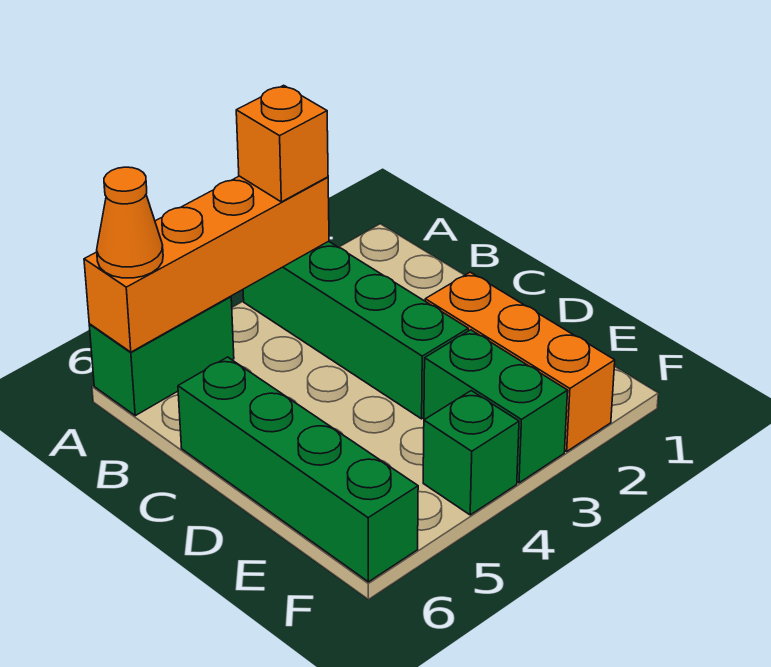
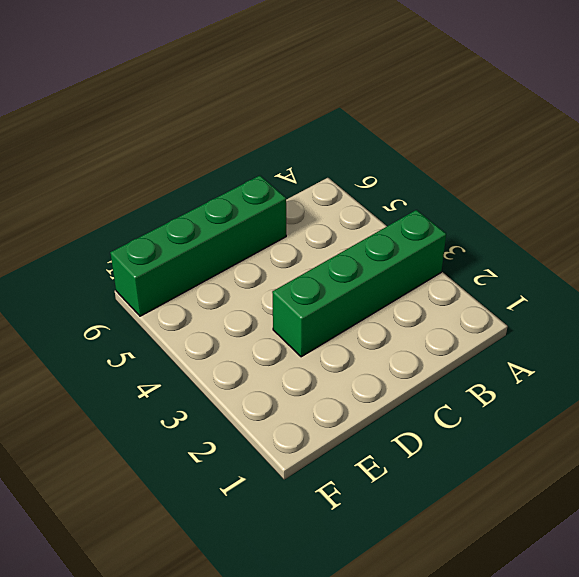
none -> green brick A5:A6 level 1
none -> orange brick D2:F2 level 1

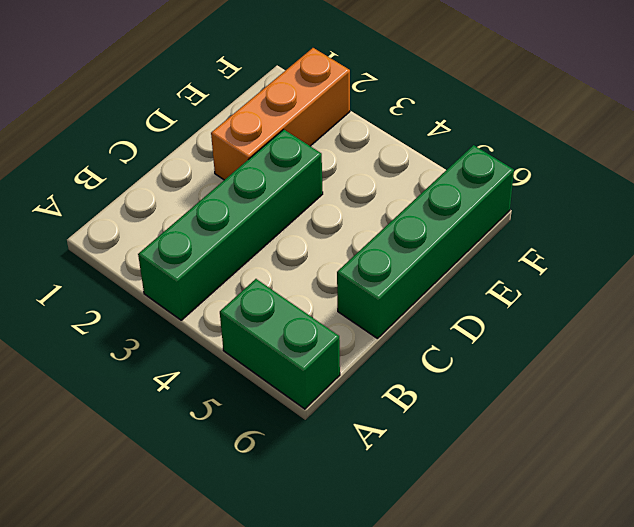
none -> green brick E3:F3 level 1
none -> green brick F4 level 1

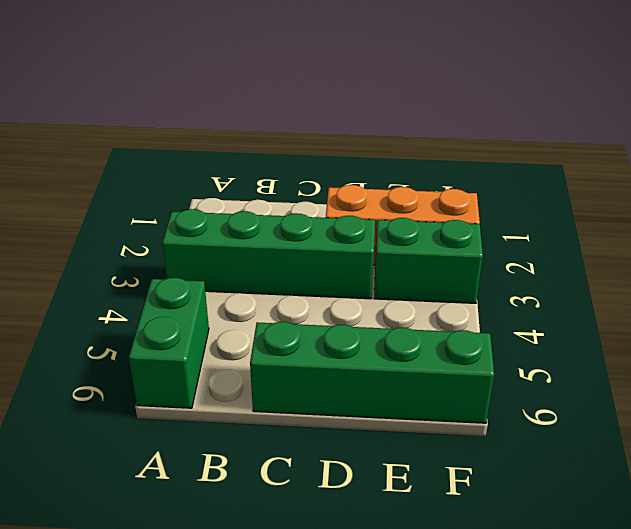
none -> green brick F4 level 1
none -> orange brick A3:A6 level 2

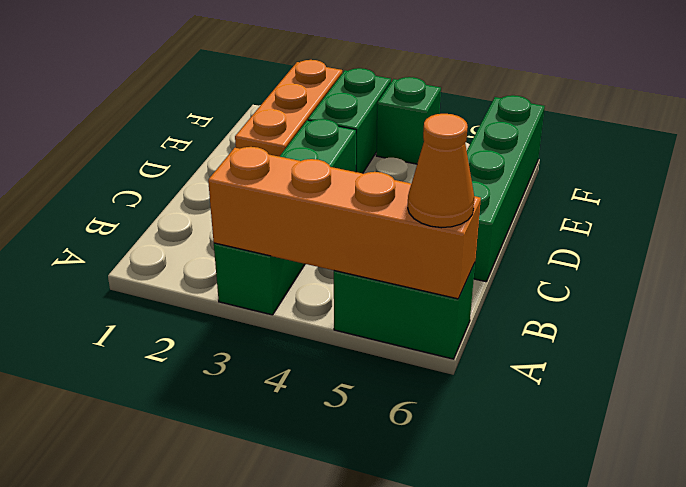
none -> orange brick A3 level 3

